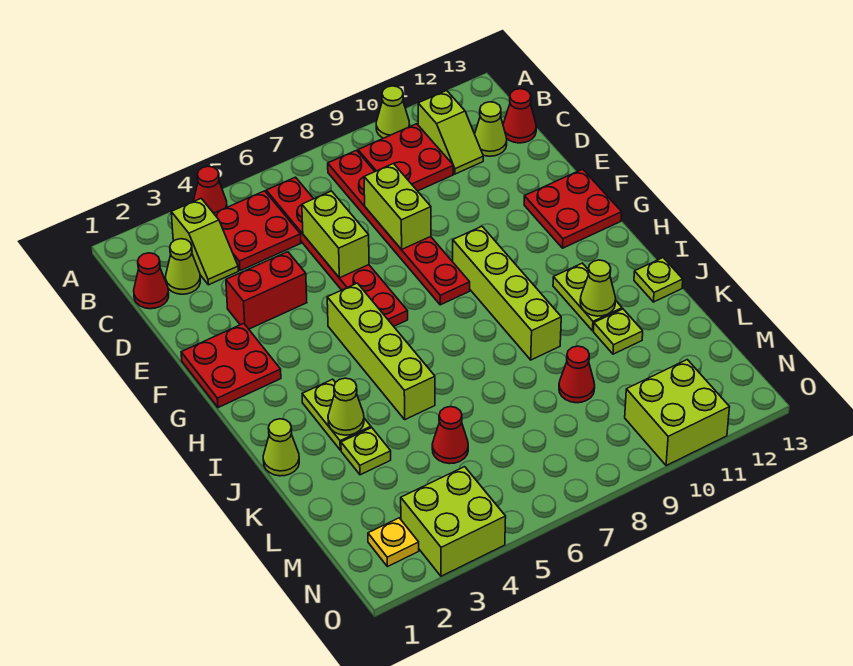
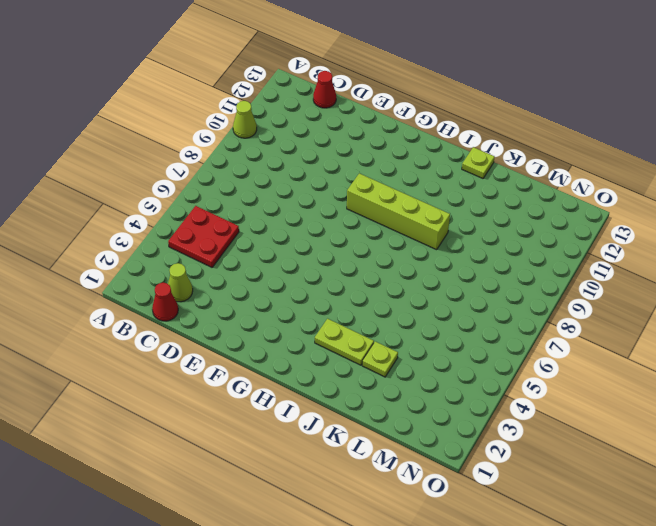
none -> red cone A4 level 1
none -> lime slope B3:C3 level 1 top B
none -> red plate B6:G6 level 1
none -> red plate B8:G8 level 1

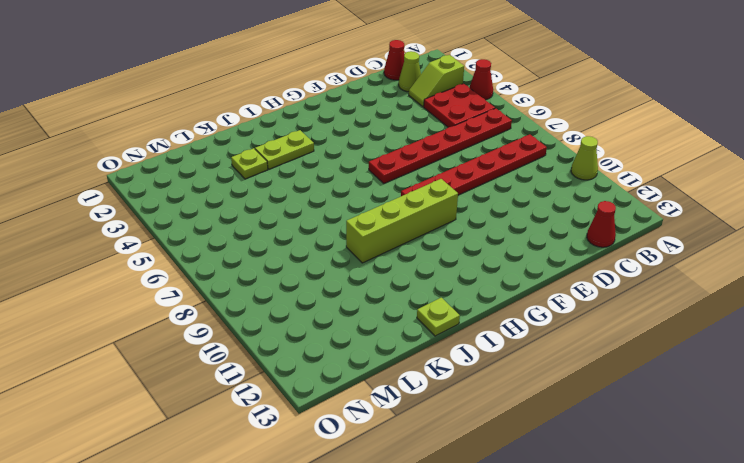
none -> red plate B9:C10 level 1
none -> lime slope B11:C11 level 1 top B
none -> lime cone C12 level 1
none -> red brick E3:E4 level 1

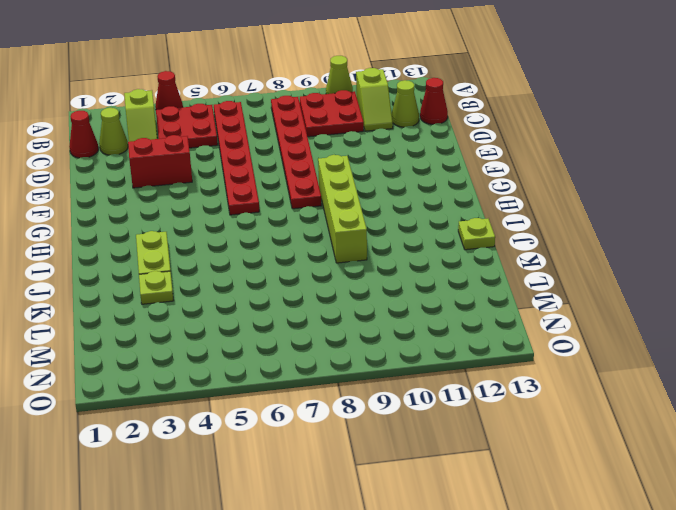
none -> red plate F1:G2 level 1
none -> red plate F12:G13 level 1
none -> lime brick G5:J5 level 1
none -> lime plate I11:J11 level 1

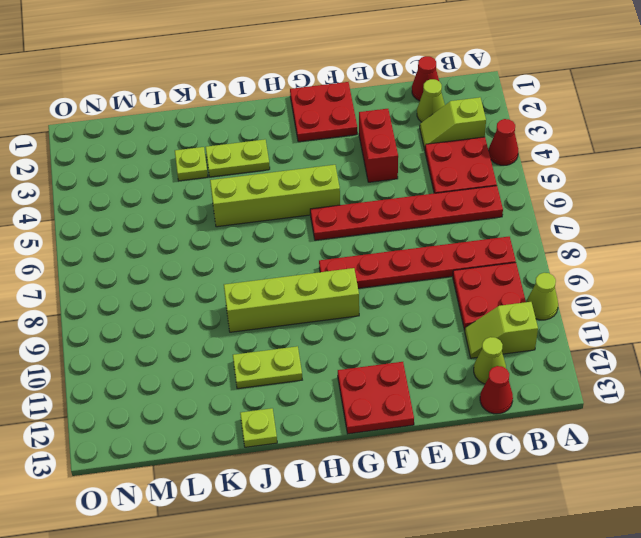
none -> lime cone J1 level 1
none -> lime plate K11 level 1
none -> red cone L5 level 1
none -> red cone L9 level 1

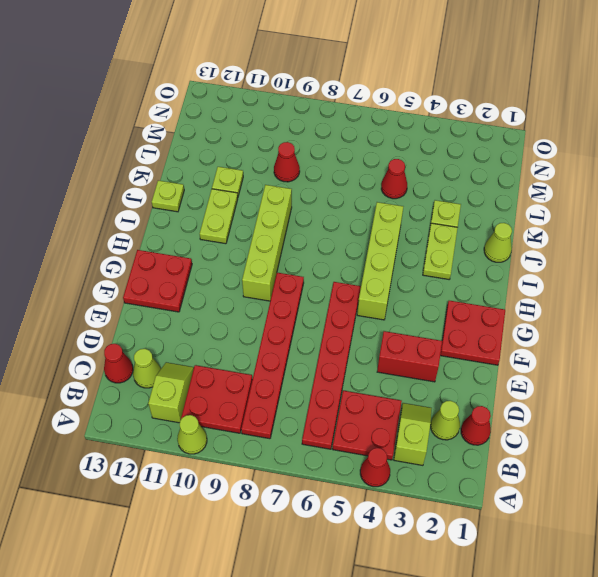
none -> yellow plate N2 level 1
none -> lime brick N3:O4 level 1
none -> lime brick N10:O11 level 1
none -> lime brick D6:E6 level 2

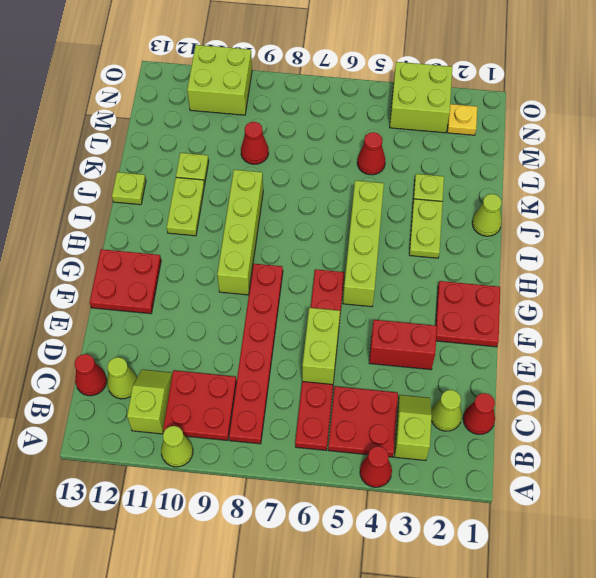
none -> lime brick D8:E8 level 2
none -> lime cone J3 level 2
none -> lime cone J11 level 2

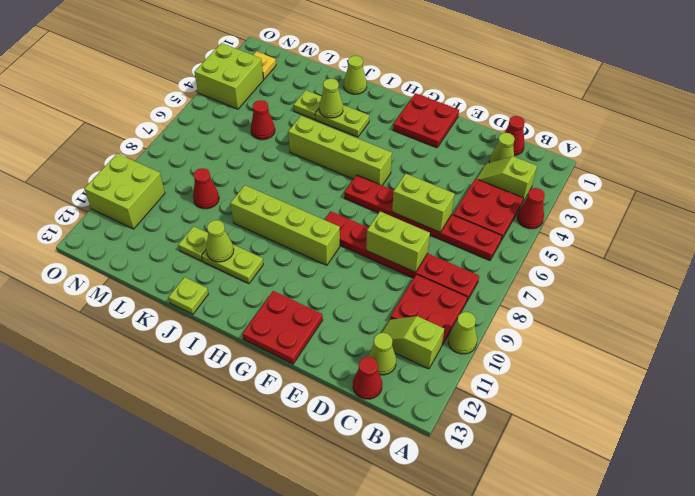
none -> red brick E3:E4 level 1

